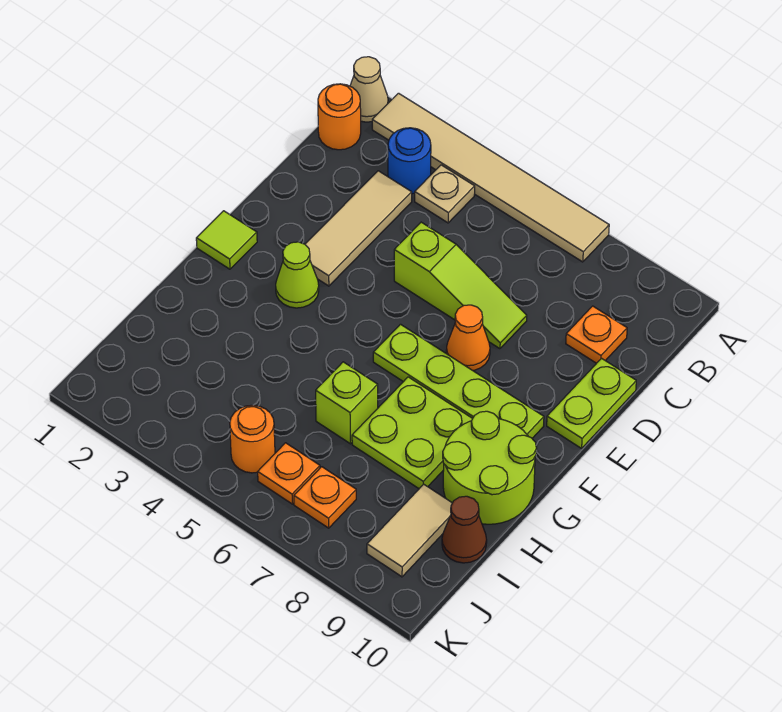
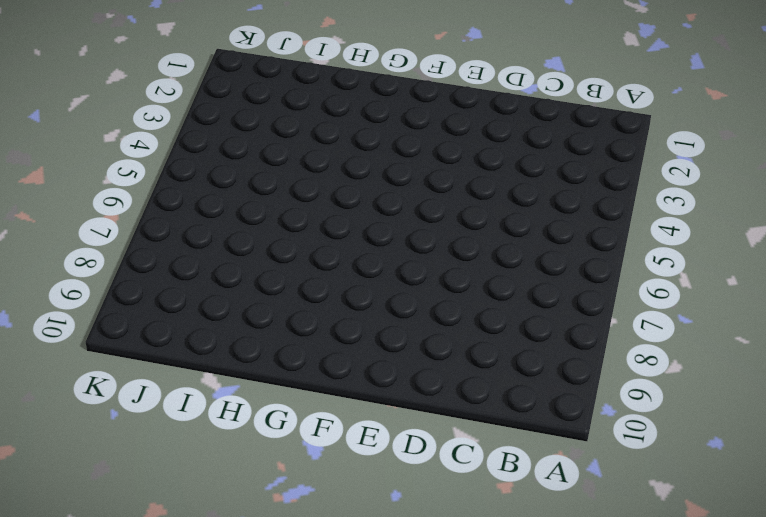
none -> tan cone A1 level 1
none -> tan tile A2:A7 level 1
none -> orange round brick B1 level 1

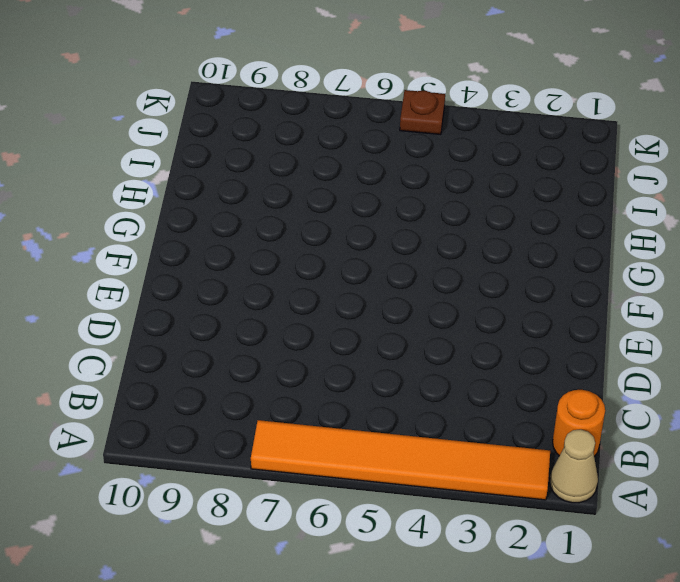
orange tile A2:A7 level 1 -> tan tile A2:A7 level 1
brown plate K5 level 1 -> none
none -> blue round brick B3 level 1
none -> tan plate B4 level 1
none -> tan tile C3:E3 level 1

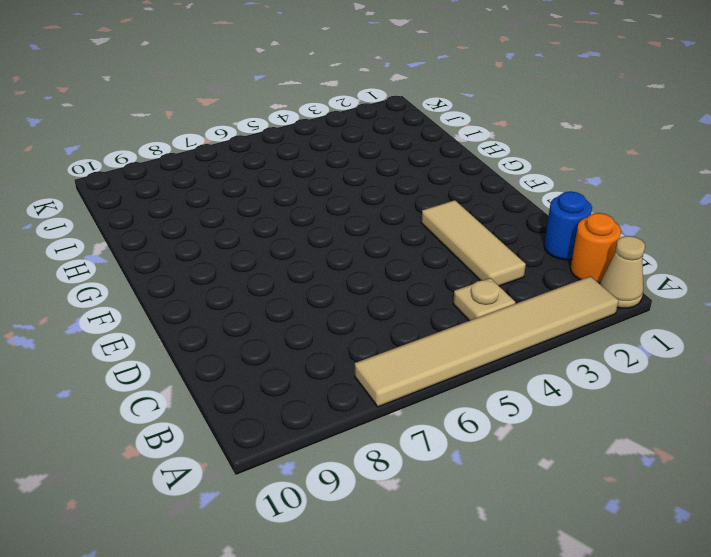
blue round brick C1 level 1 -> blue round brick B3 level 1
none -> orange plate C9 level 1
none -> lime slope D5:D7 level 1 top 5
none -> lime plate D10:E10 level 1

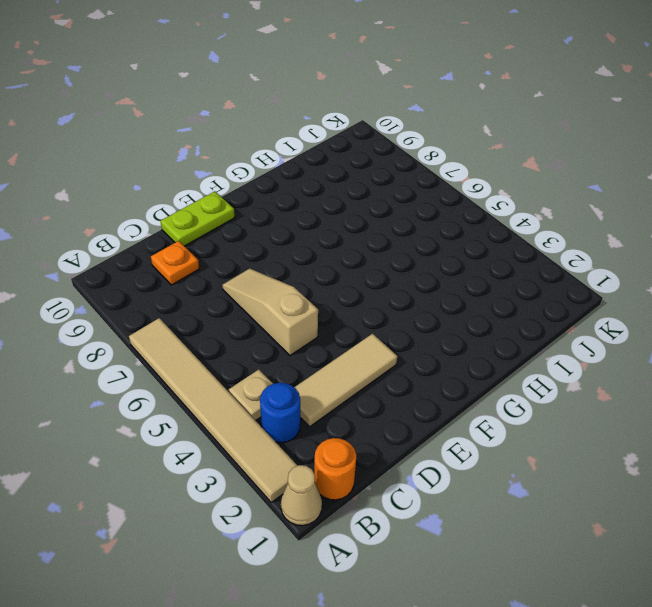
tan slope D5:D7 level 1 top 5 -> lime slope D5:D7 level 1 top 5
none -> orange cone E7 level 1
none -> lime tile F1 level 1
none -> lime cone F3 level 1

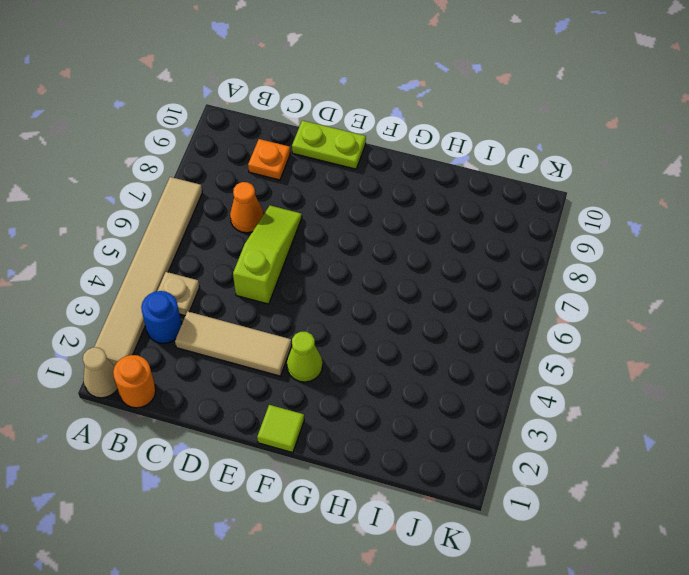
orange cone C7 level 1 -> orange cone E7 level 1
none -> lime plate F6:F9 level 1
none -> lime plate G7:H8 level 1
none -> lime round brick G9:H10 level 1

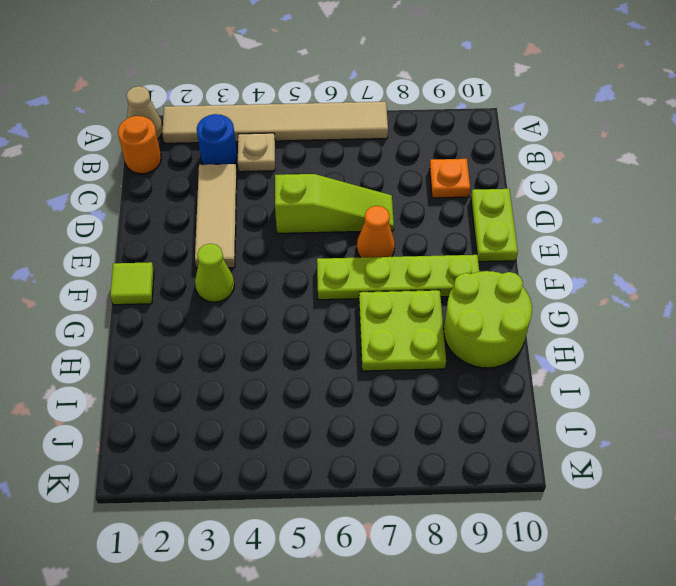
none -> lime brick H6 level 1
none -> tan tile I9:J9 level 1
none -> brown cone I10 level 1

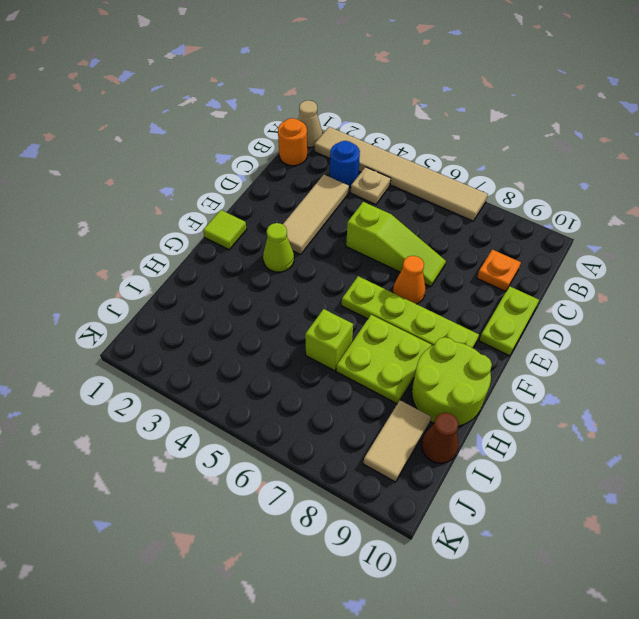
none -> orange round brick J5 level 1
none -> orange plate J6 level 1
none -> orange plate J7 level 1

